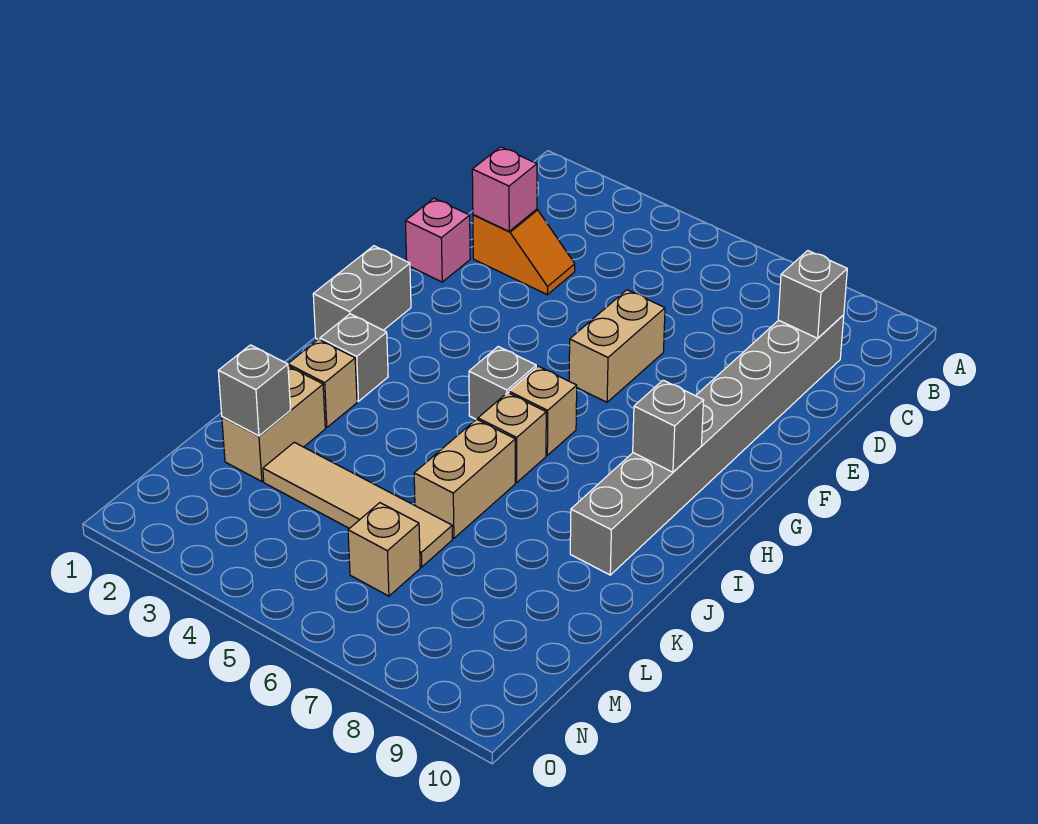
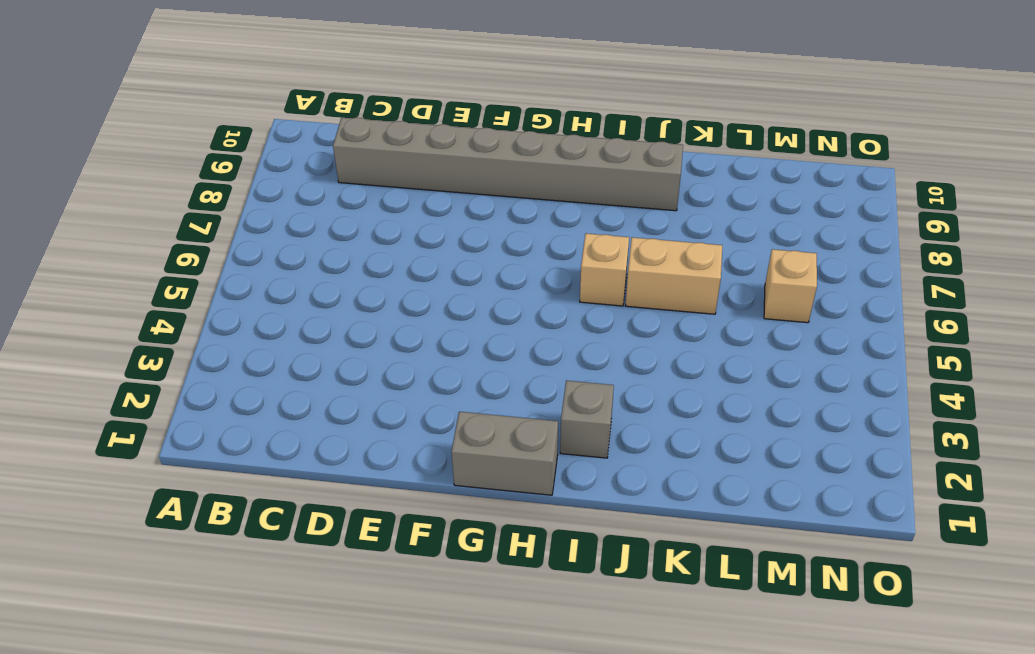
none -> orange slope D2:D3 level 1 top 2
none -> pink brick E1 level 1
none -> tan brick E6:F6 level 1

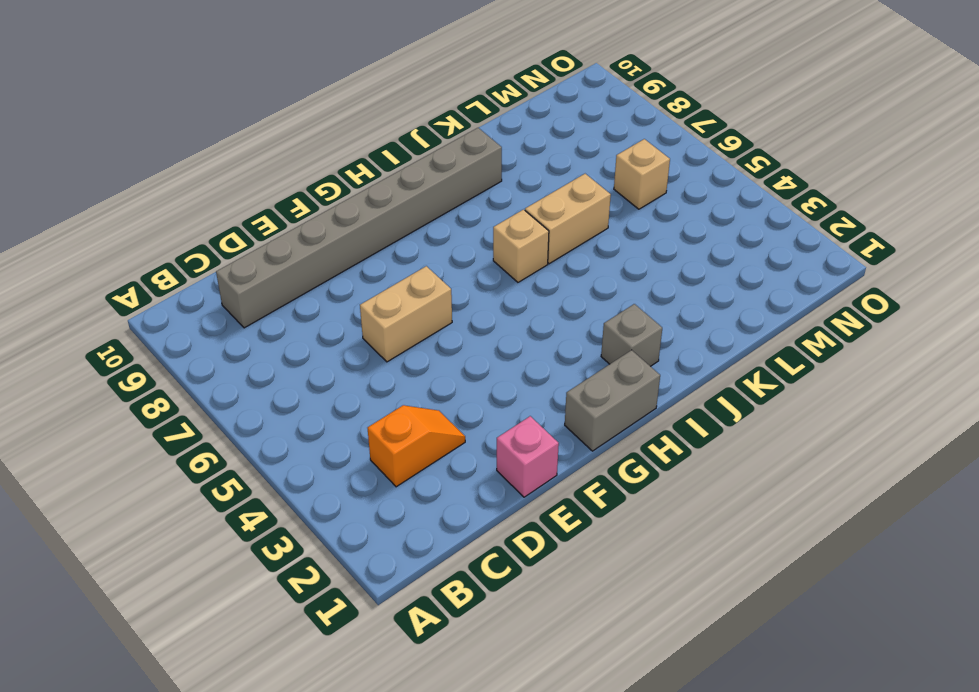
orange slope C3:D3 level 1 top C -> orange slope D2:D3 level 1 top 2
none -> grey brick H5 level 1
none -> tan brick H6 level 1
none -> tan brick J2 level 1

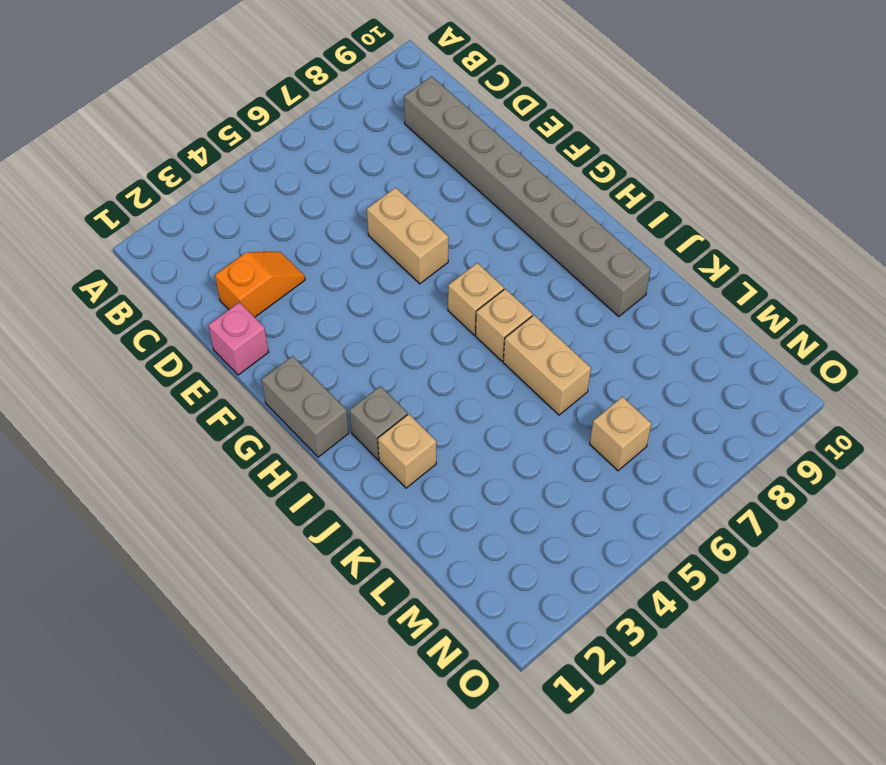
none -> grey brick H5 level 1
none -> tan brick K2:L2 level 1
none -> tan tile L3:L6 level 1

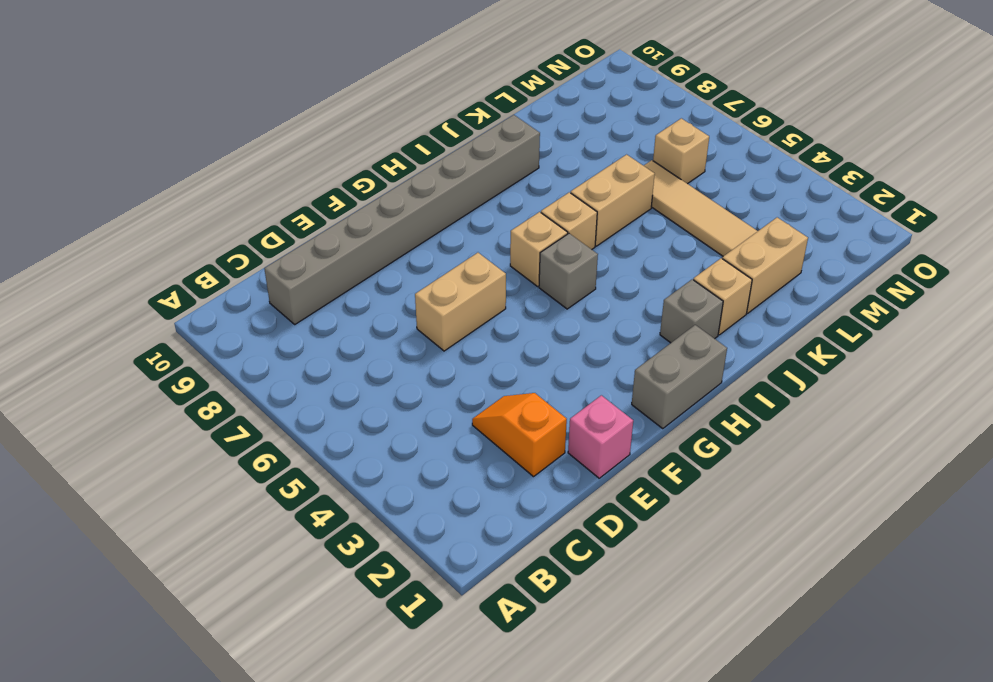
none -> grey brick C9 level 2
none -> pink brick D2 level 2
none -> grey brick H9 level 2

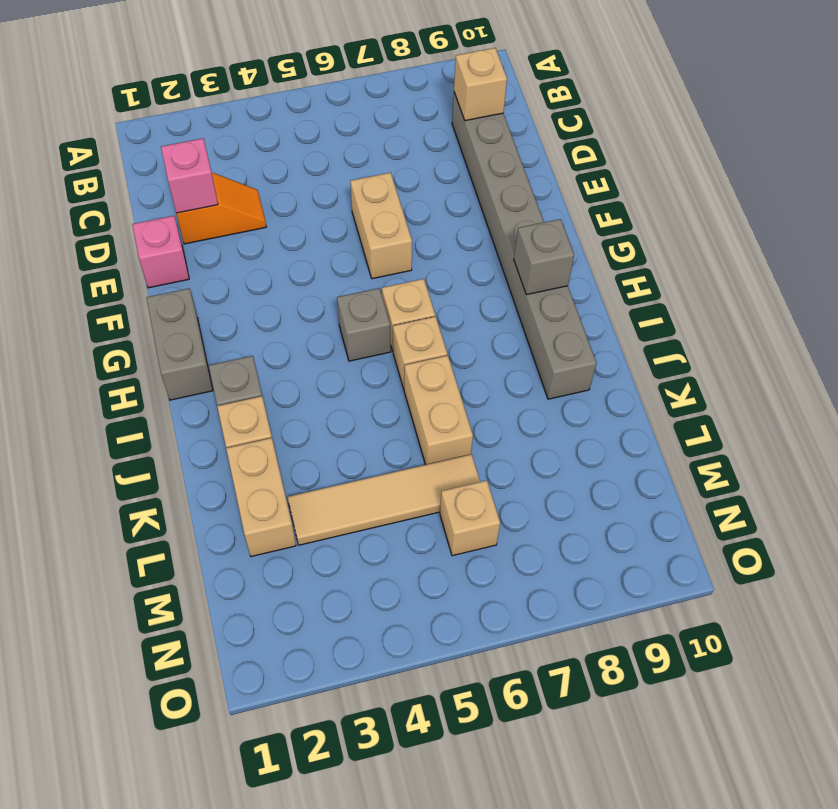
tan brick C9 level 2 -> grey brick C9 level 2
none -> grey brick L2 level 2

